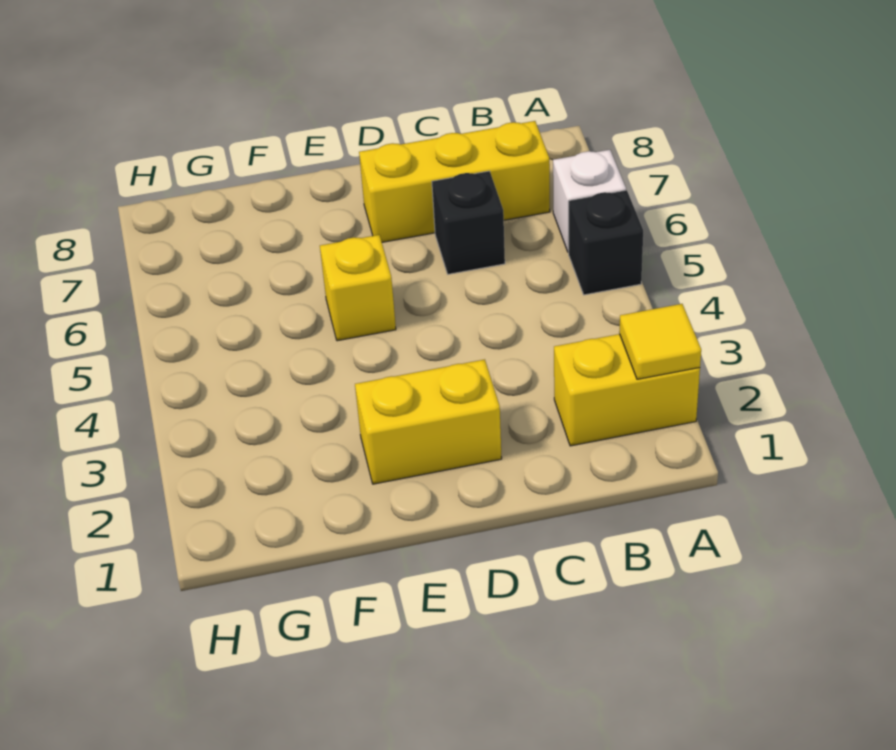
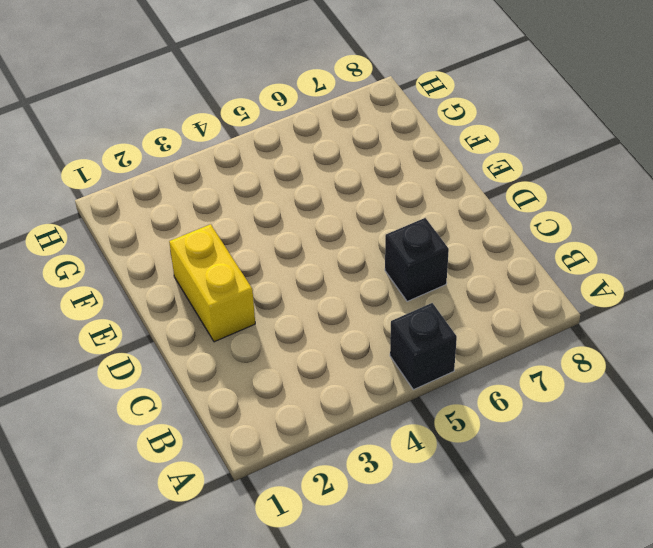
none -> yellow brick A2:B2 level 1
none -> white brick A6 level 1

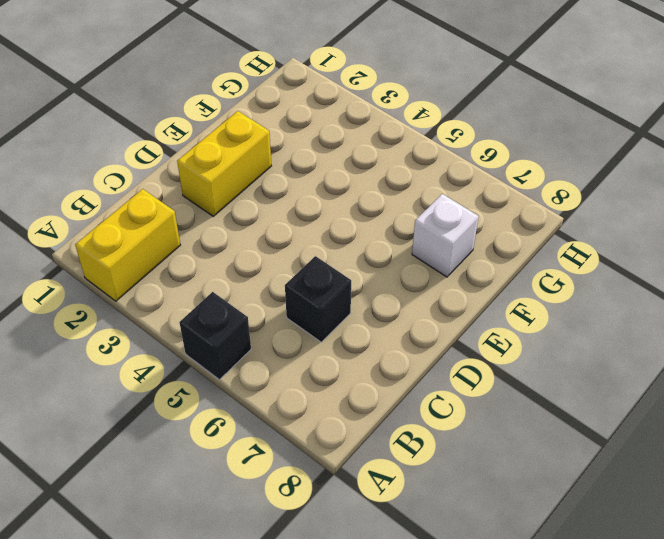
white brick F7 level 1 -> white brick A6 level 1
none -> yellow brick B7:D7 level 1
none -> yellow brick E5 level 1

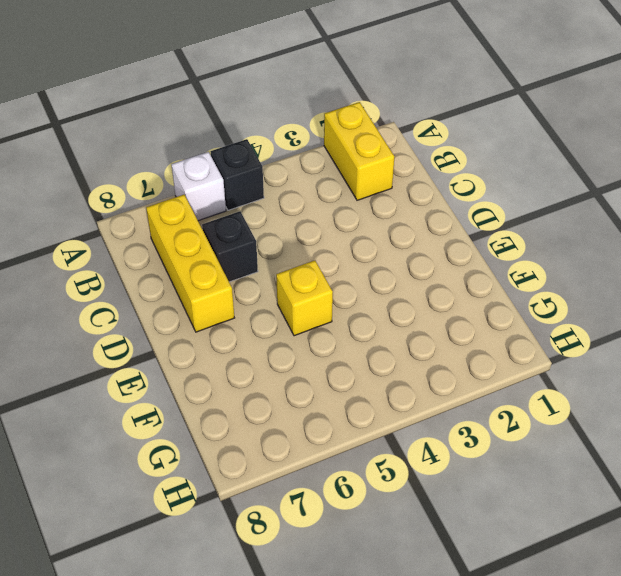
none -> yellow brick D2:E2 level 1
none -> yellow tile A2 level 2

